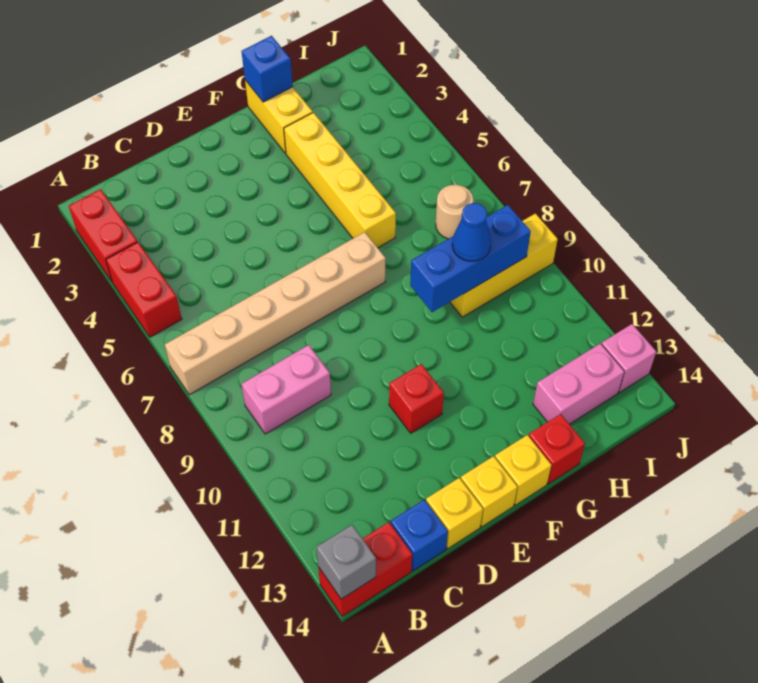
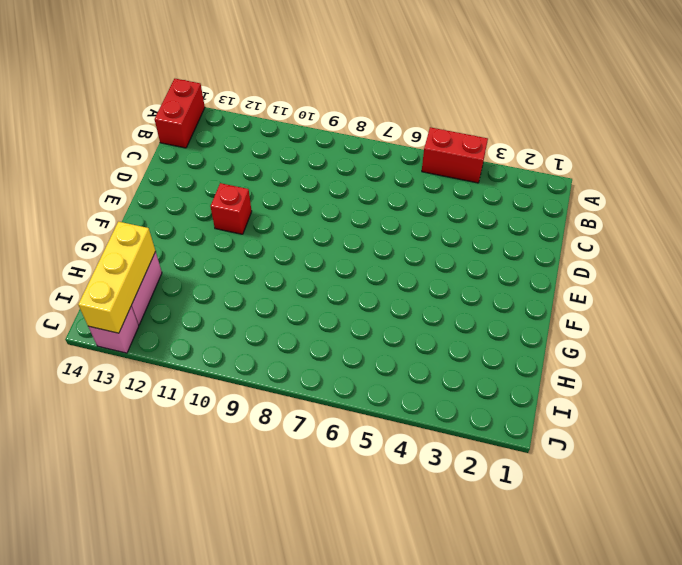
yellow brick H13:J13 level 2 -> yellow brick H9:J9 level 1
none -> red brick A2:A3 level 1
none -> tan brick A7:F7 level 1
none -> pink brick B9:C9 level 1

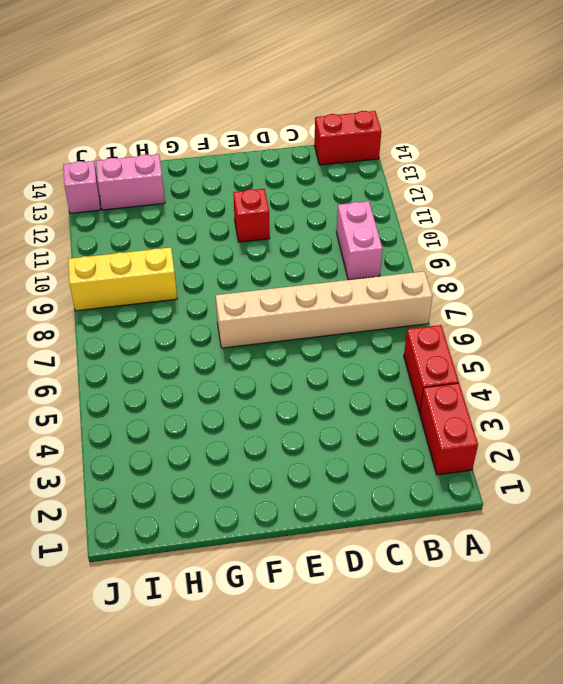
pink brick B9:B10 level 1 -> pink brick B9:C9 level 1
none -> blue brick C14 level 1
none -> yellow brick D14 level 1
none -> yellow brick E14 level 1

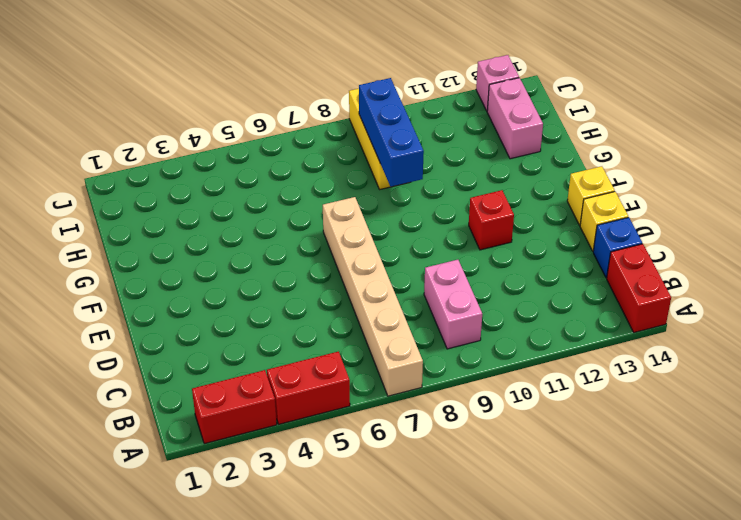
none -> yellow brick F14 level 1
none -> yellow brick G1:G2 level 1
none -> yellow brick G3:G6 level 1

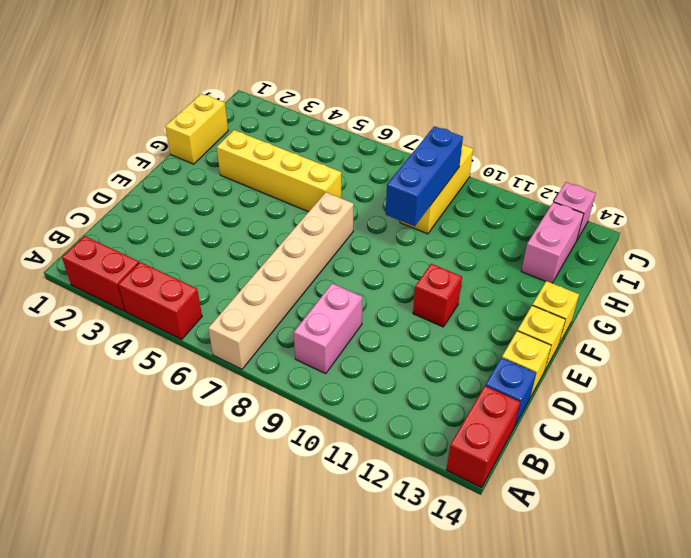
yellow brick G1:H1 level 1 -> yellow brick G1:G2 level 1
none -> red brick G14 level 1
none -> tan round brick I7 level 1
none -> grey brick A14 level 2

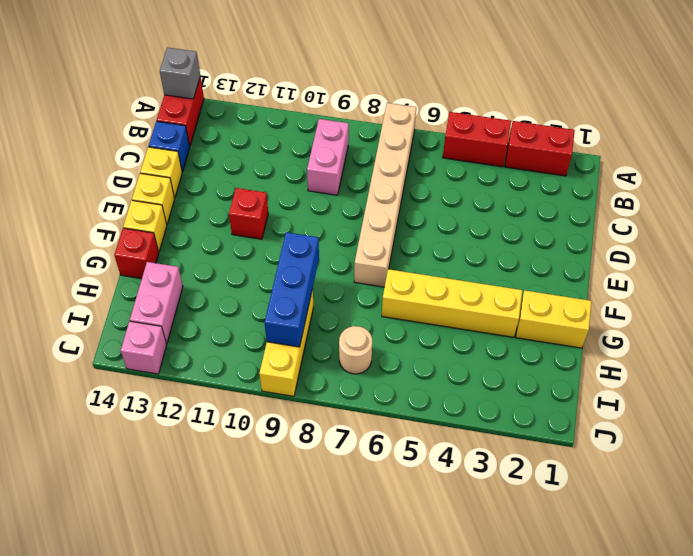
none -> blue brick G1 level 2
none -> blue cone H9 level 3

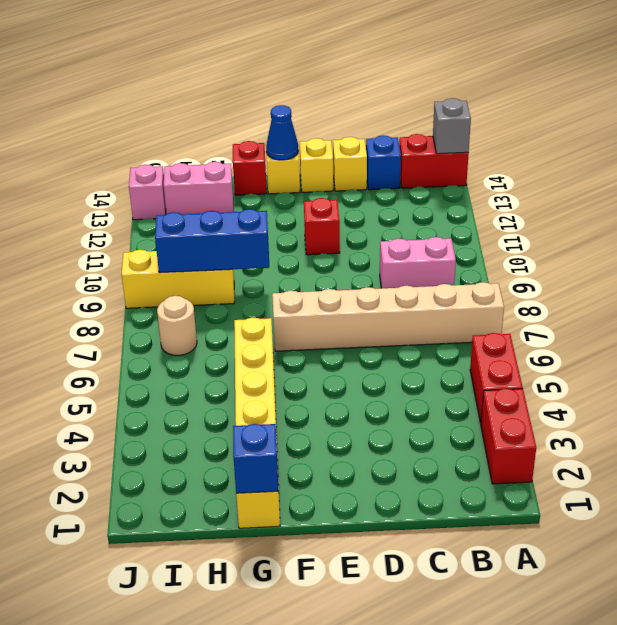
blue cone F14 level 2 -> blue cone H9 level 3

